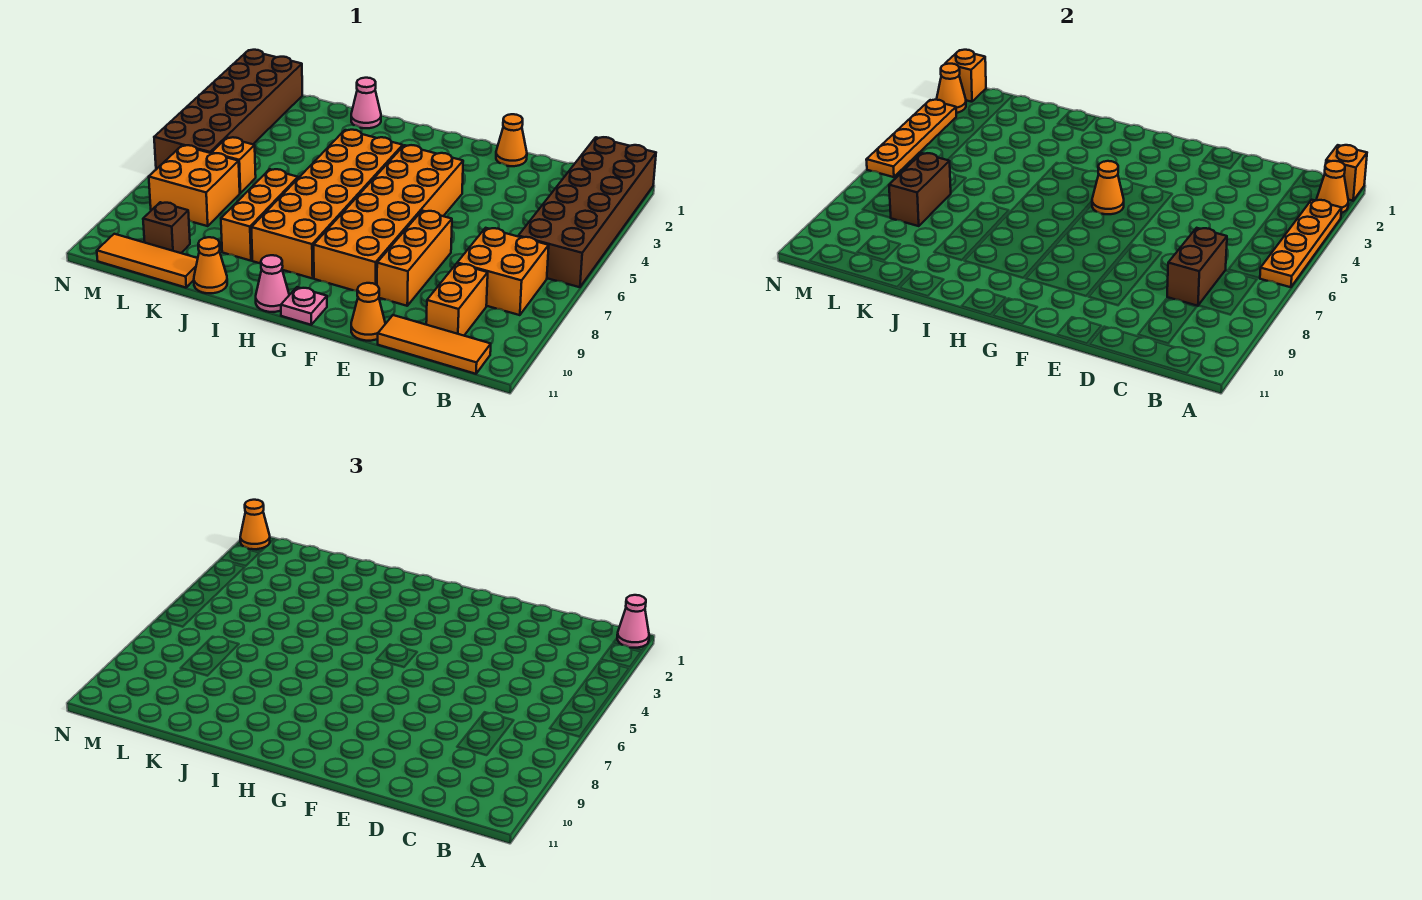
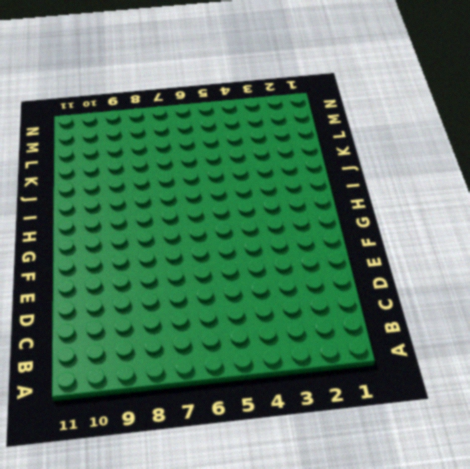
none -> brown brick A1:B6 level 1
none -> orange brick B7:C8 level 1
none -> orange tile B11:D11 level 1
none -> orange brick C9:C10 level 1

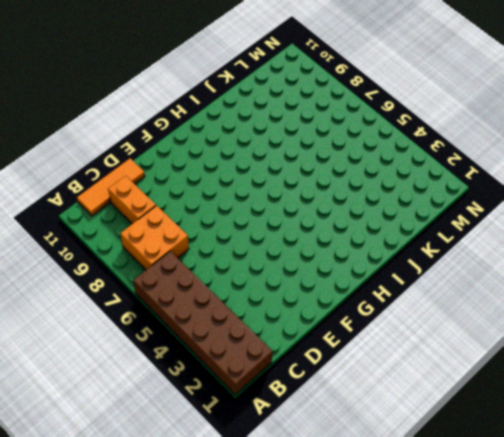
none -> orange cone E1 level 1
none -> orange brick E7:E9 level 1
none -> orange cone E11 level 1
none -> orange brick F4:G9 level 1

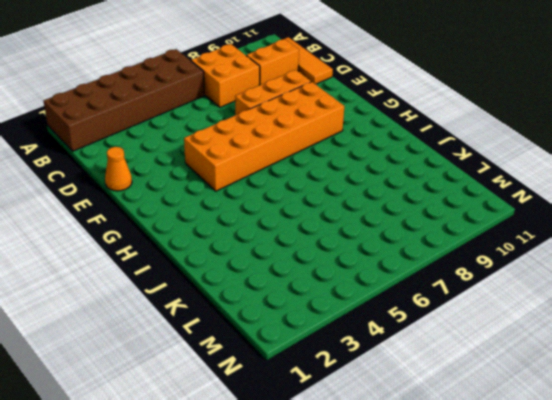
none -> orange cone E11 level 1
none -> pink plate G11 level 1
none -> orange brick H4:I9 level 1
none -> pink cone H11 level 1

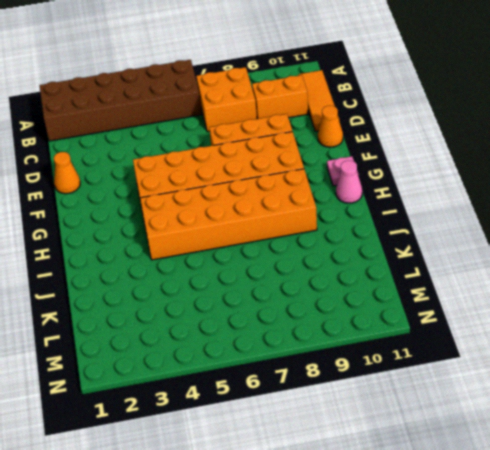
none -> pink cone J1 level 1
none -> orange brick J7:J9 level 1
none -> orange cone J11 level 1
none -> orange tile K11:M11 level 1

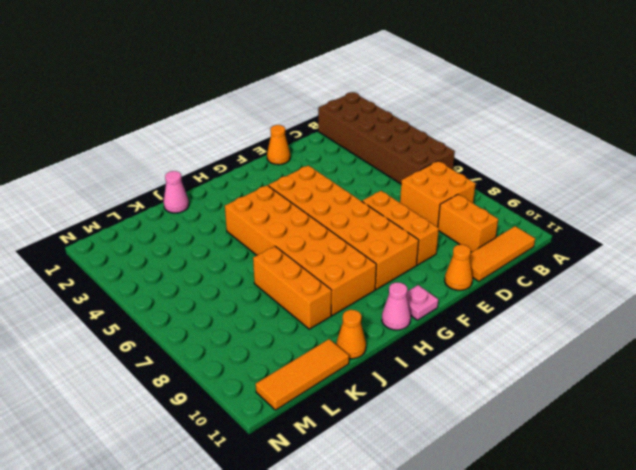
none -> orange brick L6 level 1
none -> orange brick L7:M8 level 1
none -> brown brick L10 level 1
none -> brown brick M1:N6 level 1

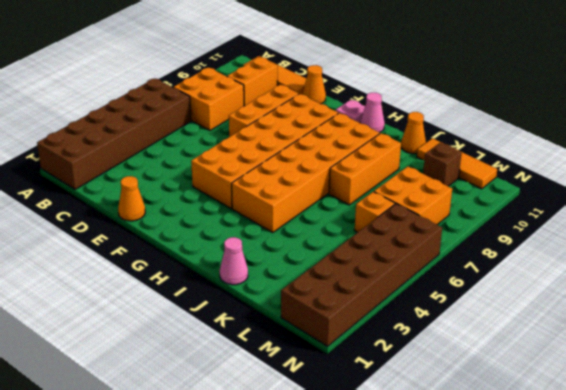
none -> orange brick A1 level 2
none -> orange cone A2 level 2
none -> orange plate A3:A6 level 2
none -> brown brick C7:C8 level 2

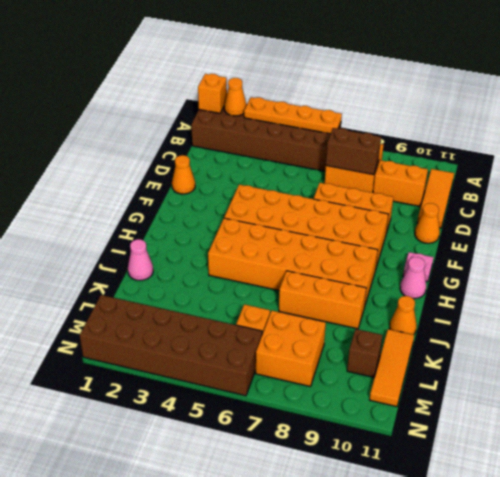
none -> orange cone G5 level 2
none -> brown brick L7:L8 level 2
none -> orange brick N1 level 2
none -> orange cone N2 level 2

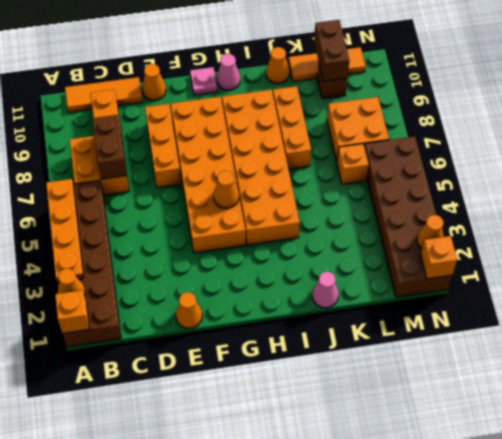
brown brick L10:L11 level 2 -> brown brick L7:L8 level 2
none -> orange plate N3:N6 level 2
none -> pink cone A1 level 3
none -> orange cone N1 level 3

